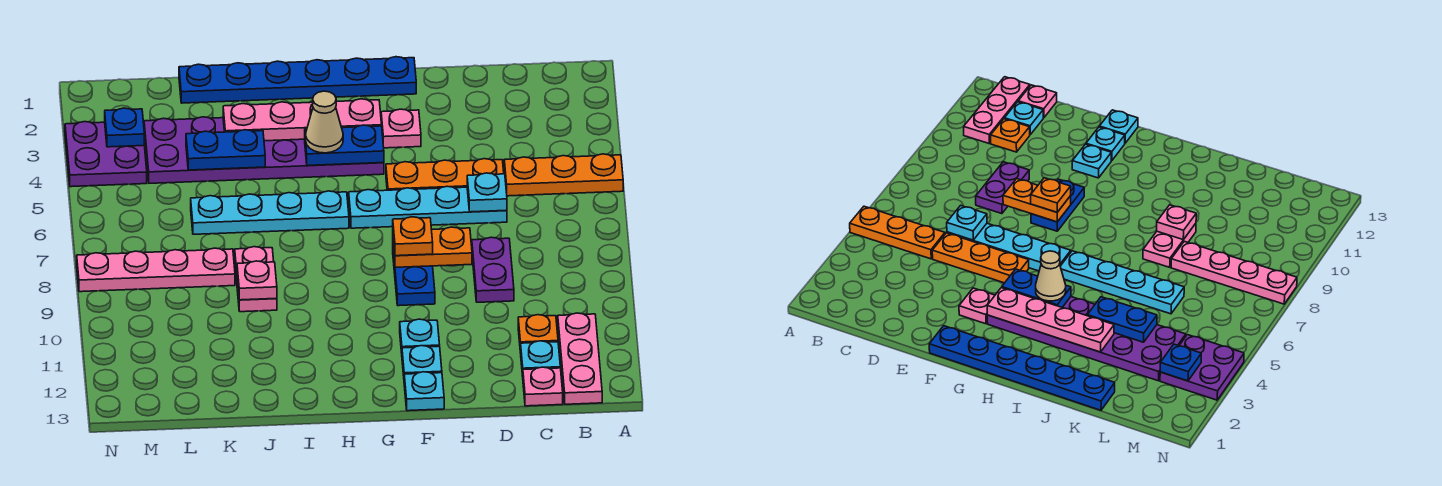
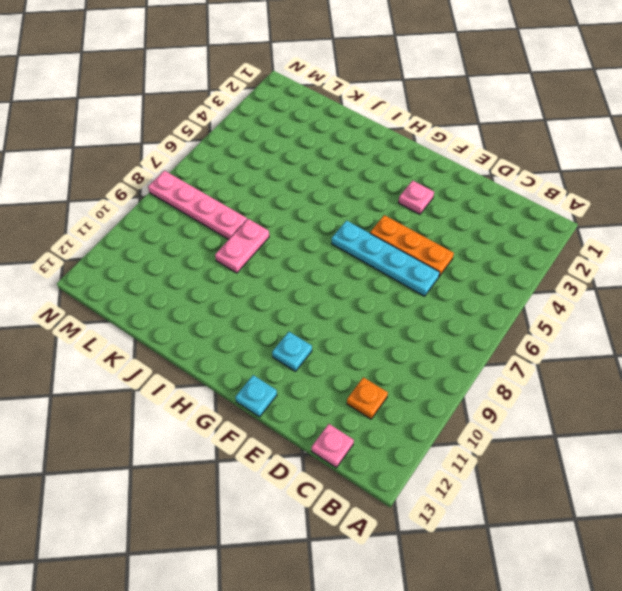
none -> orange plate A5:C5 level 1
none -> pink plate B11:B13 level 1
none -> cyan plate C12 level 1

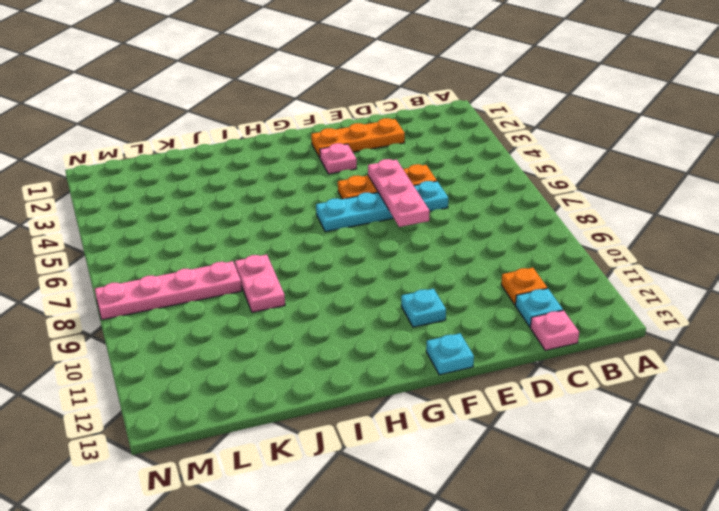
orange plate D2:F2 level 1 -> orange plate A5:C5 level 1
pink plate E5:E7 level 2 -> pink plate B11:B13 level 1
none -> purple plate D8:D9 level 1
none -> blue plate F1:K1 level 1
none -> blue plate F8:F9 level 1

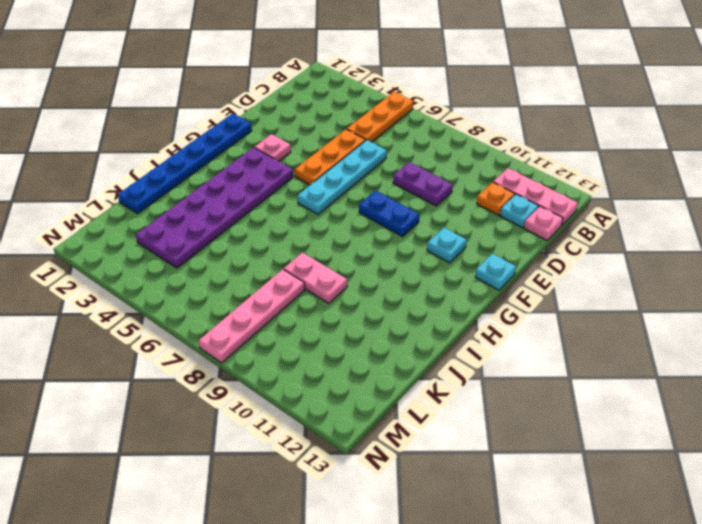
none -> cyan plate F12 level 1
none -> cyan plate H6:K6 level 1
none -> purple plate M3:N4 level 1

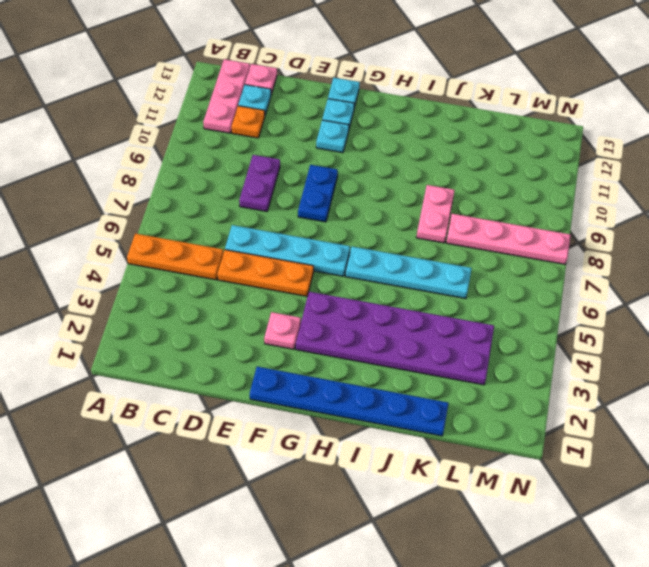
none -> purple plate M3:N4 level 1
none -> cyan plate D6 level 2
none -> orange plate E8:F8 level 2

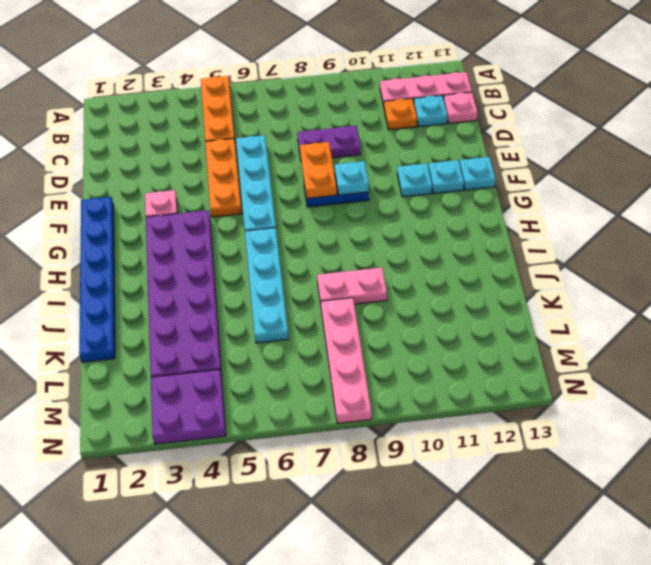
cyan plate F9 level 2 -> cyan plate D6 level 2
none -> pink plate G3:J3 level 2
none -> blue plate G4:H4 level 2
none -> blue plate J4:K4 level 2

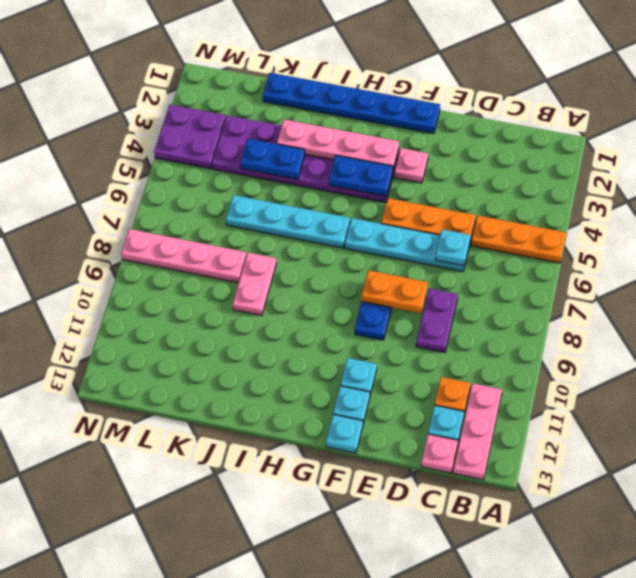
none -> pink plate J9 level 2
none -> blue plate M3 level 2
none -> orange plate F8 level 3

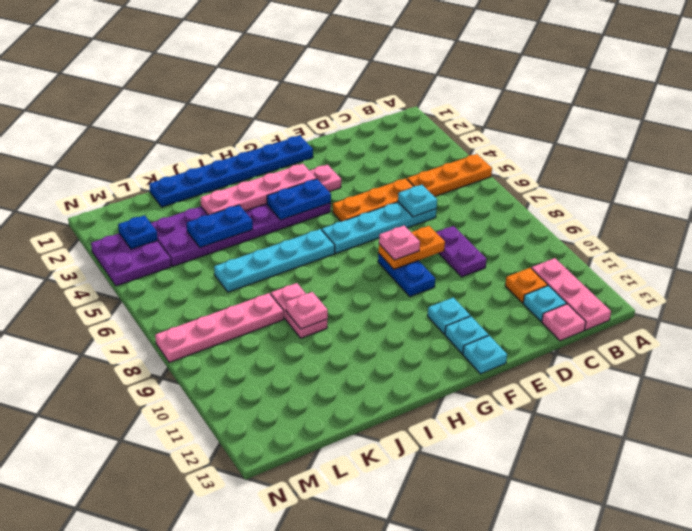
pink plate F8 level 3 -> orange plate F8 level 3
none -> tan cone H4 level 3

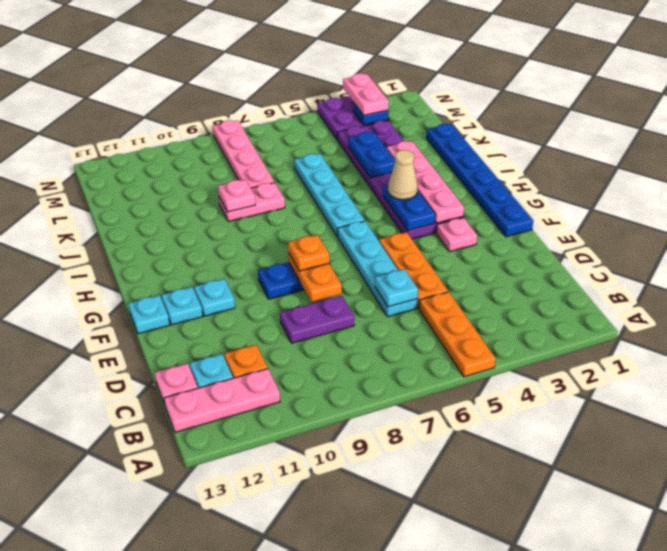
pink plate M3:N3 level 3 -> none

